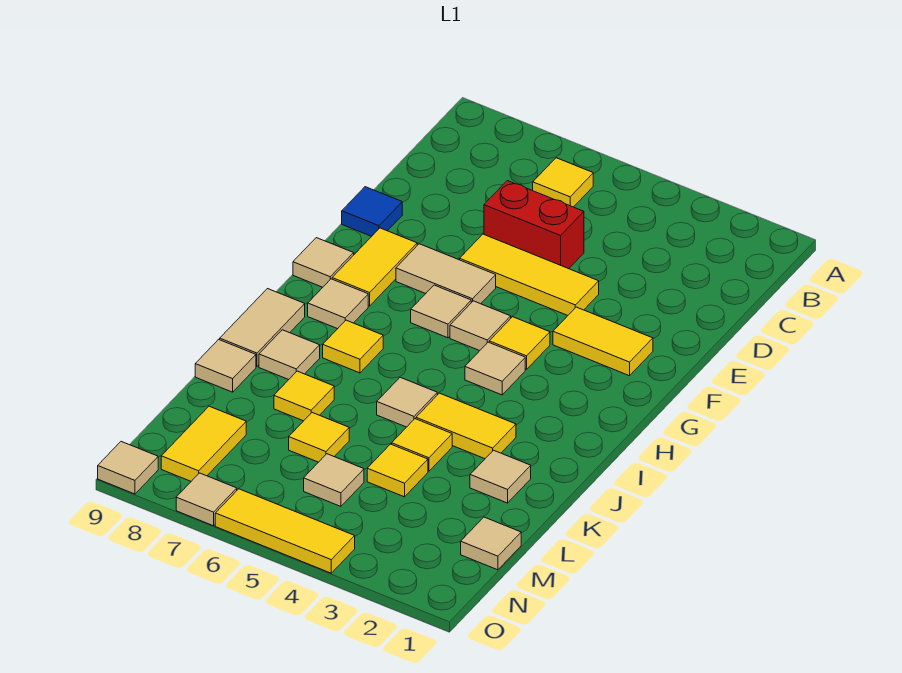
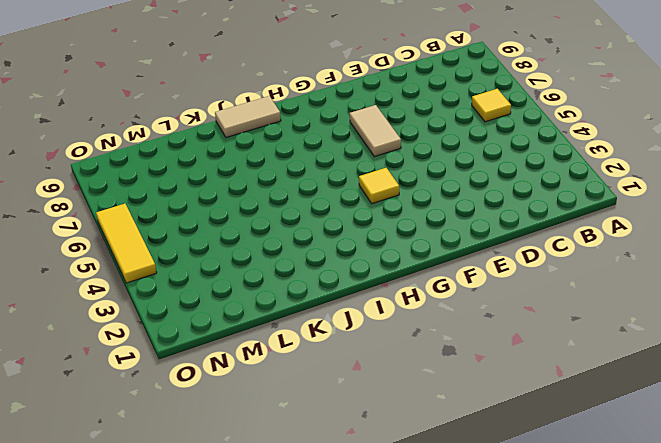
none -> red brick D5:D6 level 1
none -> yellow tile E4:E6 level 1
none -> blue tile E9 level 1
none -> yellow tile F2:F3 level 1

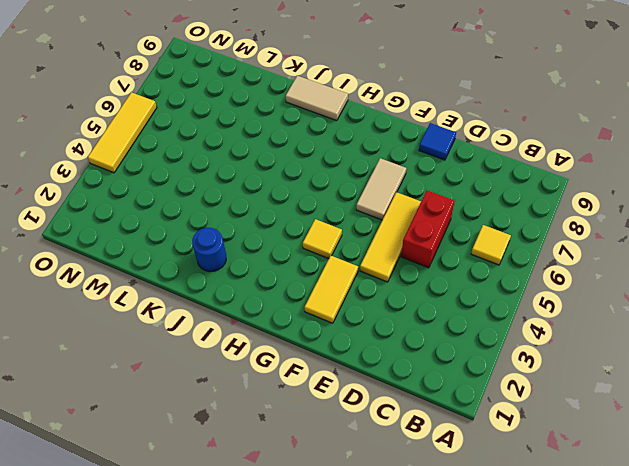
blue round brick J2 level 1 -> none
none -> yellow tile F8:G8 level 1
none -> tan tile G5 level 1
none -> tan tile G6 level 1
none -> tan tile G9 level 1

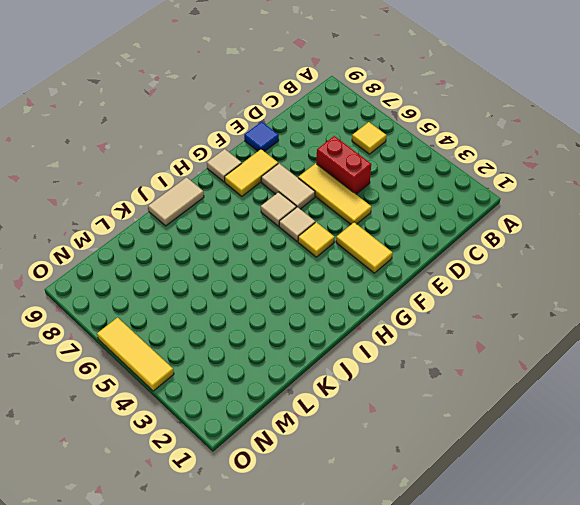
none -> tan tile H4 level 1
none -> tan tile H8 level 1
none -> yellow tile I7 level 1
none -> yellow tile J3:J4 level 1

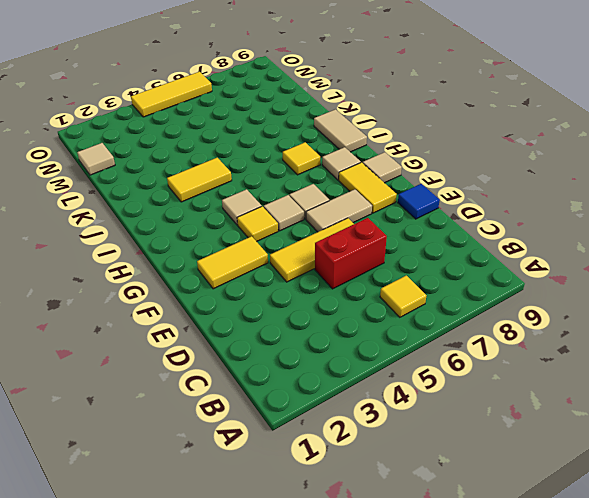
none -> tan tile J5 level 1
none -> tan tile J8 level 1
none -> tan tile K2 level 1
none -> yellow tile K4 level 1

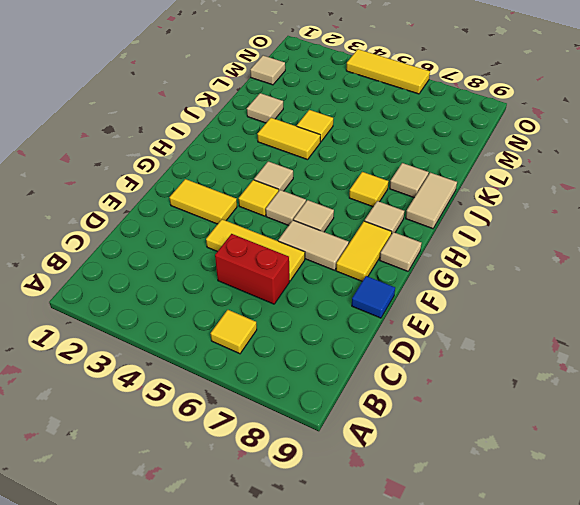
none -> tan tile J5 level 1
none -> yellow tile K7 level 1
none -> tan tile K9 level 1
none -> yellow tile L4 level 1

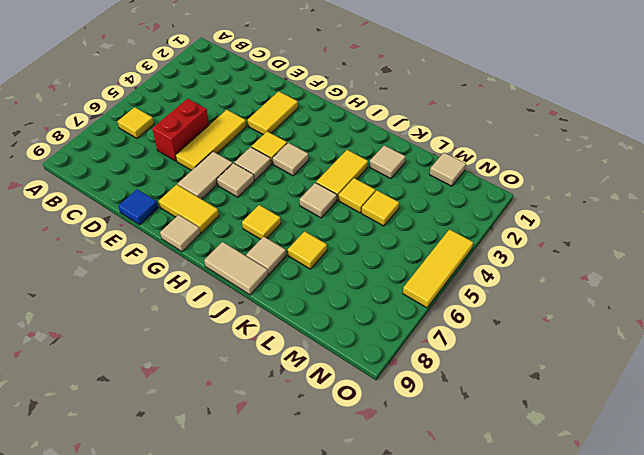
none -> tan tile H8 level 1
none -> tan tile K9 level 1
none -> yellow tile L6 level 1
none -> tan tile M5 level 1

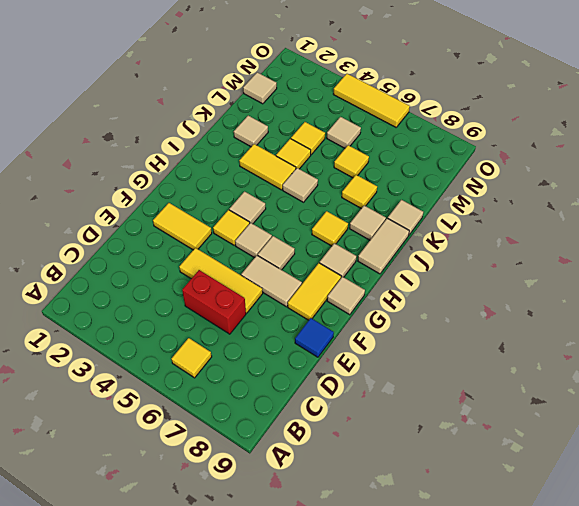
none -> yellow tile M8:N8 level 1
none -> tan tile O7 level 1
none -> tan tile O9 level 1

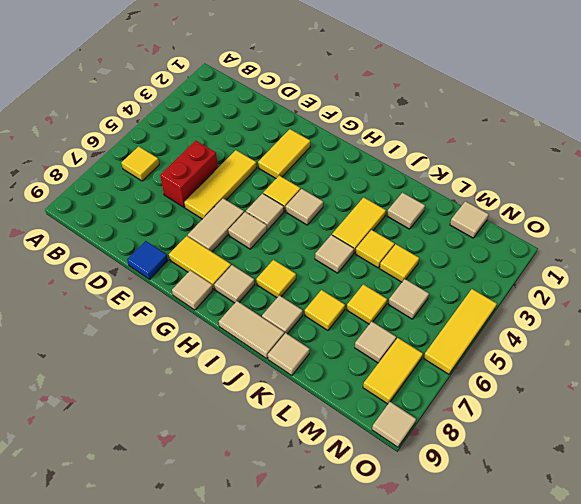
tan tile M7 level 1 -> tan tile O7 level 1
yellow tile N7:N8 level 1 -> yellow tile M8:N8 level 1

